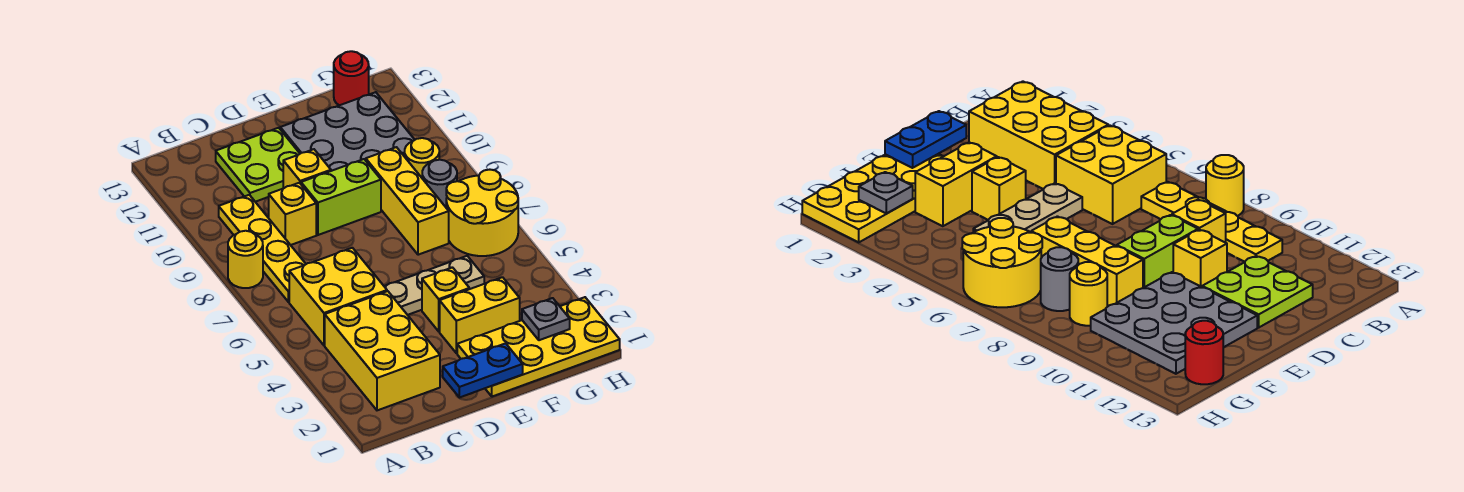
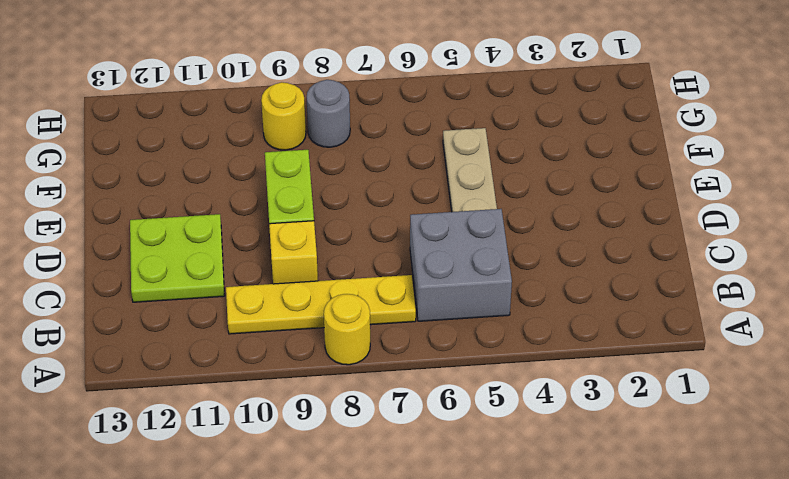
grey brick B5:C6 level 1 -> yellow brick B5:C6 level 1
none -> yellow brick B2:C4 level 1
none -> yellow brick D10 level 1
none -> yellow plate E1:H2 level 1

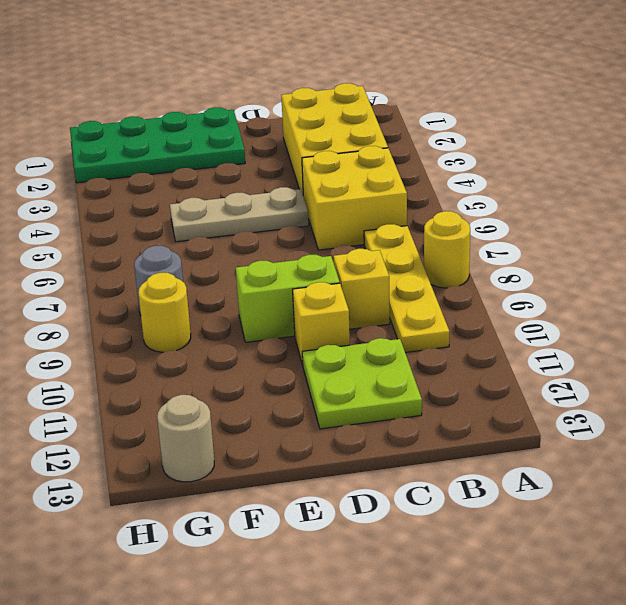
green plate E1:H2 level 1 -> yellow plate E1:H2 level 1
tan round brick G13 level 1 -> red round brick G13 level 1
none -> yellow brick E3:F3 level 1
none -> yellow brick E4 level 1
none -> grey plate E10:G12 level 1

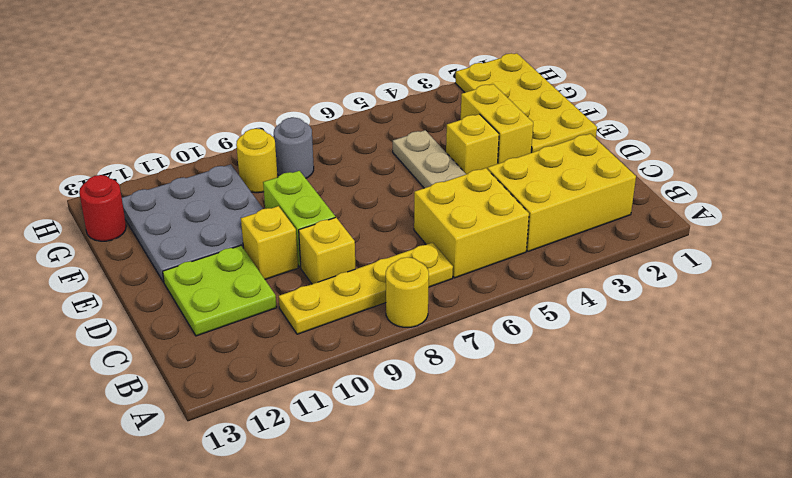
none -> yellow brick F7:F9 level 1
none -> yellow round brick G6:H7 level 1
none -> blue plate D1:E1 level 2

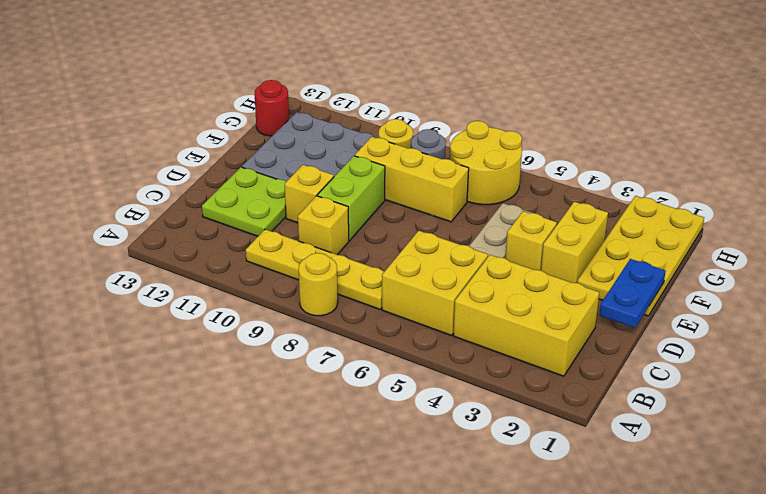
none -> grey plate G2 level 2

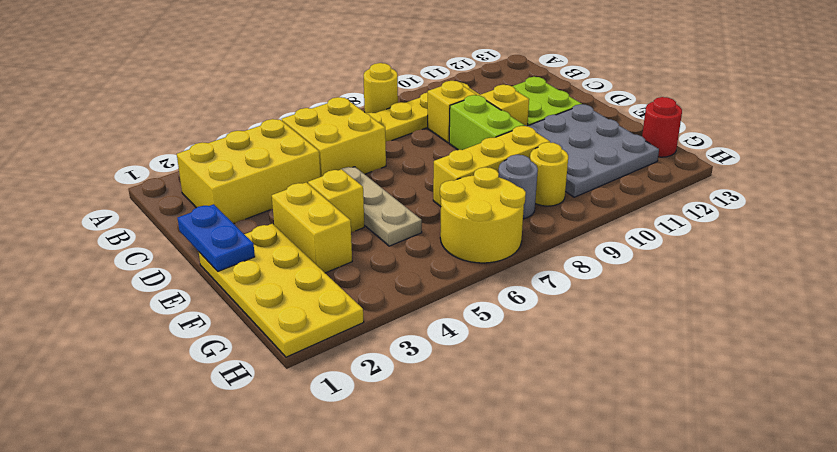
none -> grey plate G2 level 2

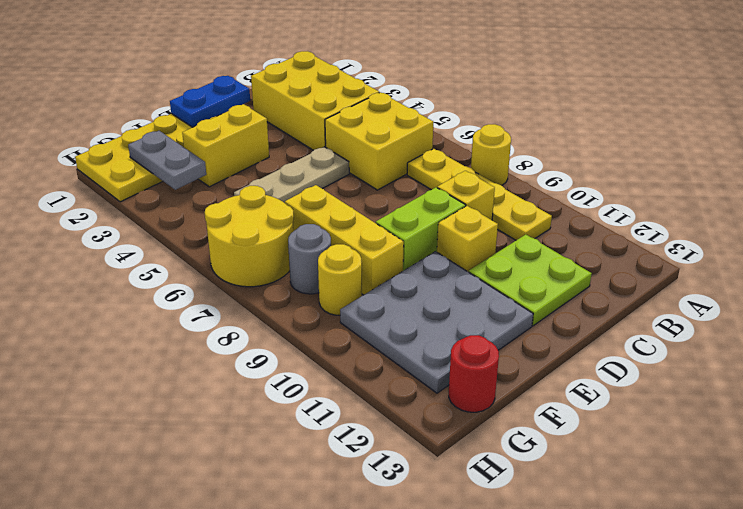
grey plate G2:G3 level 2 -> grey plate G2 level 2
none -> yellow brick E4 level 1

